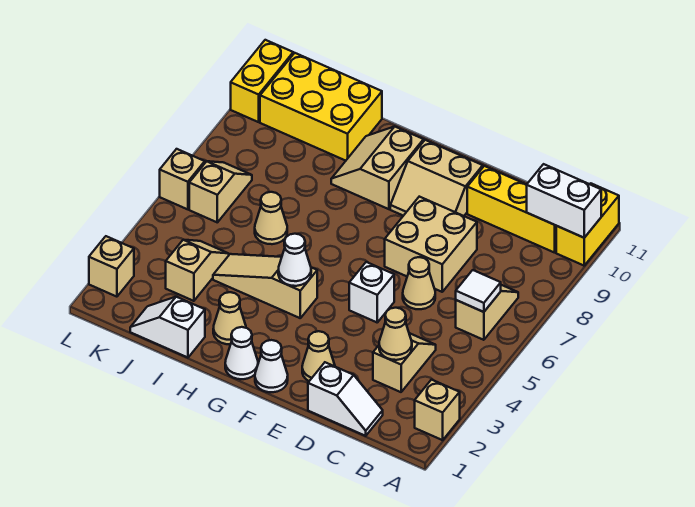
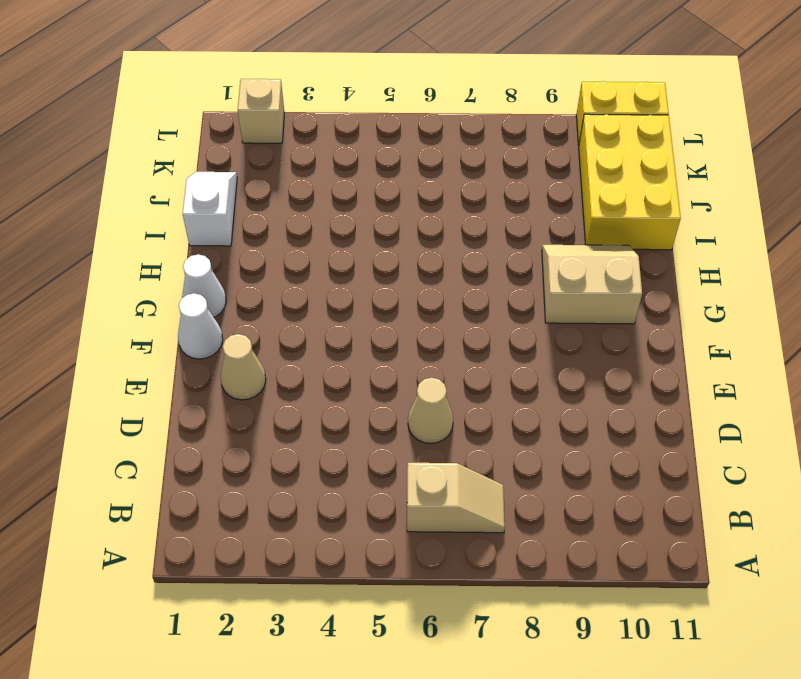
none -> tan brick A2 level 1
none -> yellow brick A10:A11 level 1
none -> yellow brick B10:D10 level 1

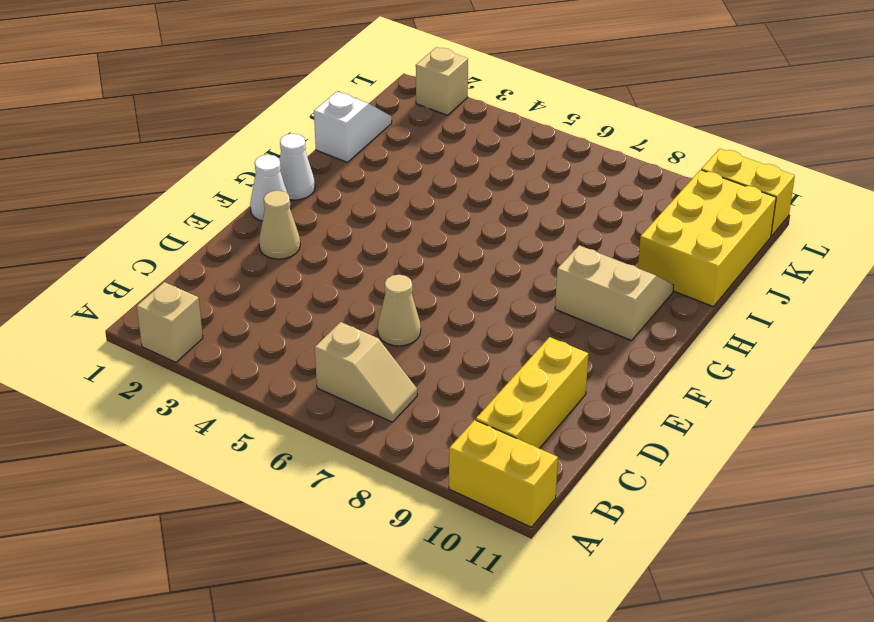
none -> white slope C1:D1 level 1 top D
none -> tan slope C3:C4 level 1 top 3
none -> tan brick D7:E8 level 1

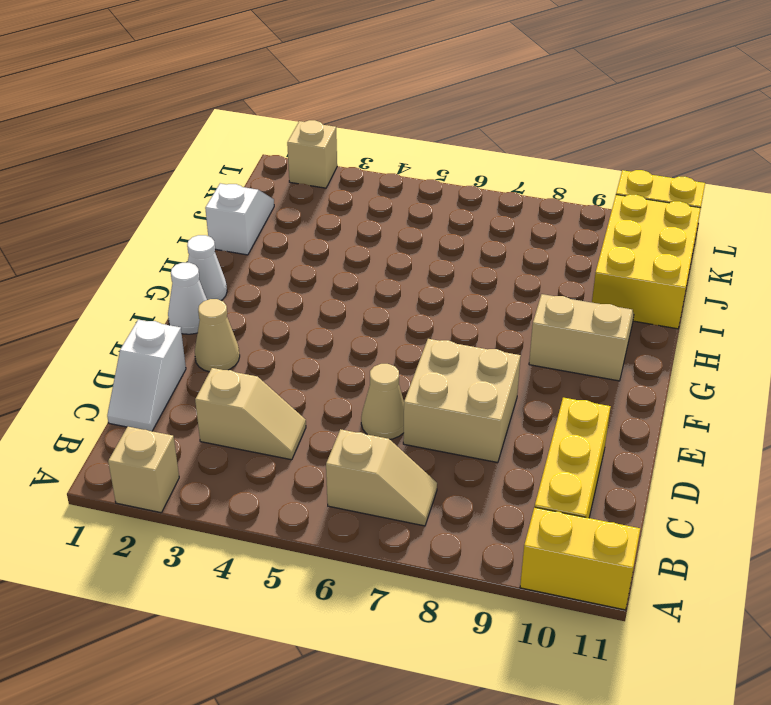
none -> white brick E5 level 1
none -> tan slope E9:F10 level 1 top 10
none -> tan slope G4:I4 level 1 top G

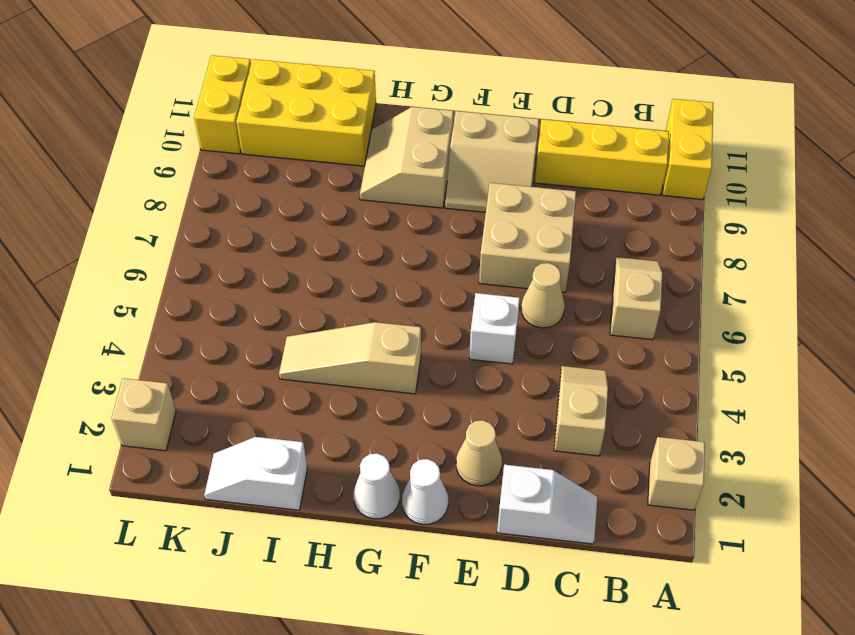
none -> tan cone H2 level 1
none -> tan cone I6 level 1
none -> tan slope J3:J4 level 1 top 3

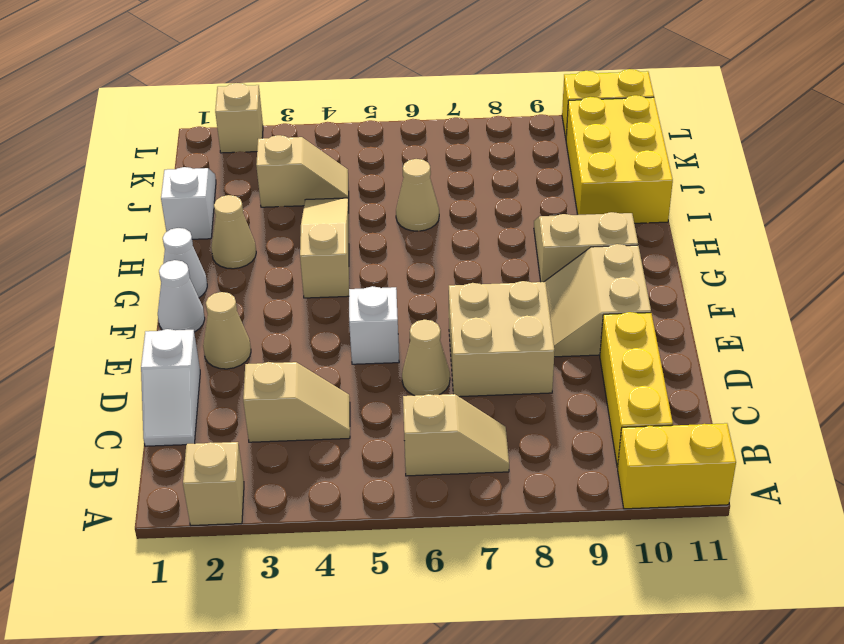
none -> tan slope K6:K7 level 1 top 6
none -> tan brick L6 level 1
none -> white brick A10:B10 level 2

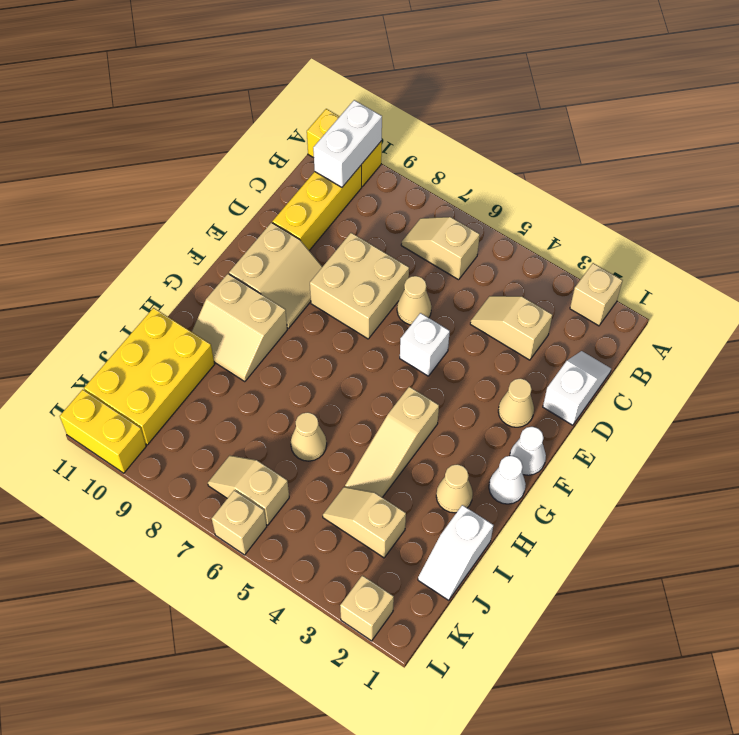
none -> white tile B6 level 2
none -> tan cone C3 level 2
none -> white cone G4 level 2

